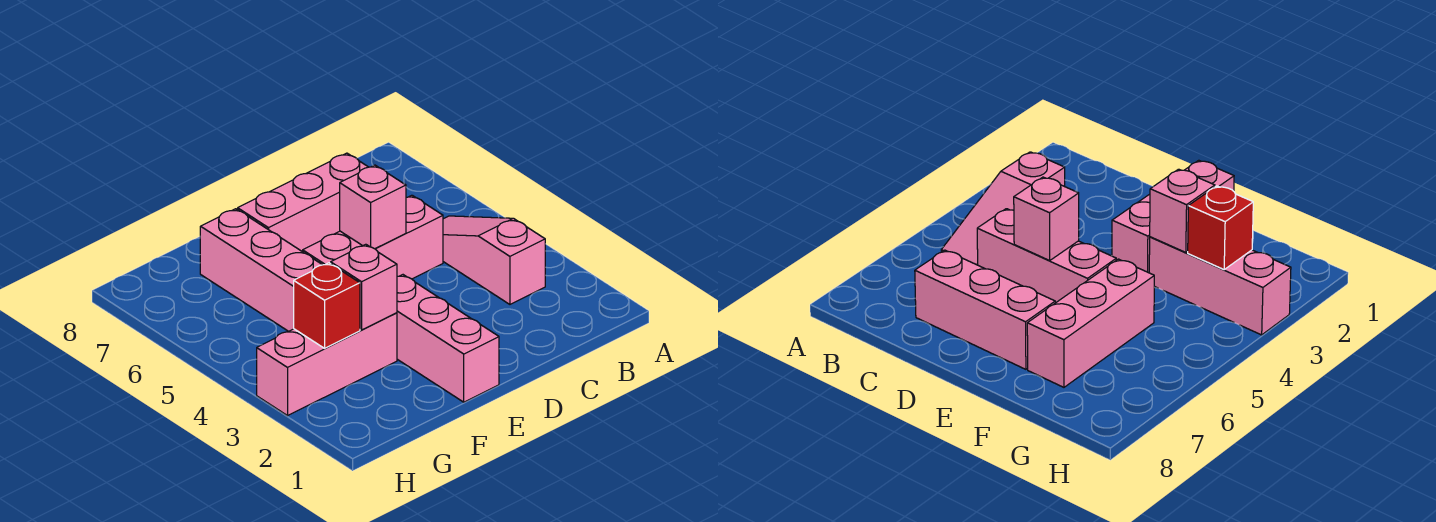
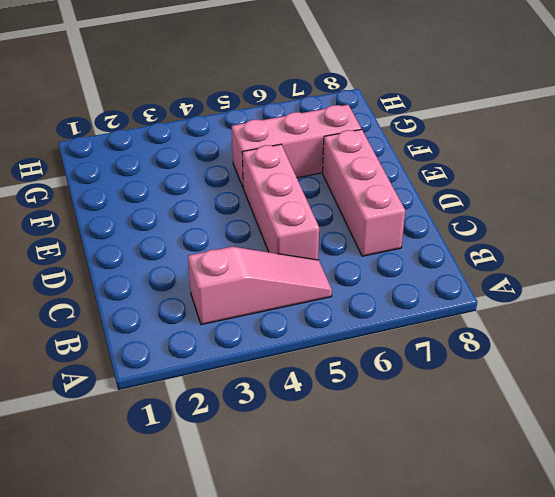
none -> pink brick E1:E3 level 1
none -> pink brick F3:H3 level 1

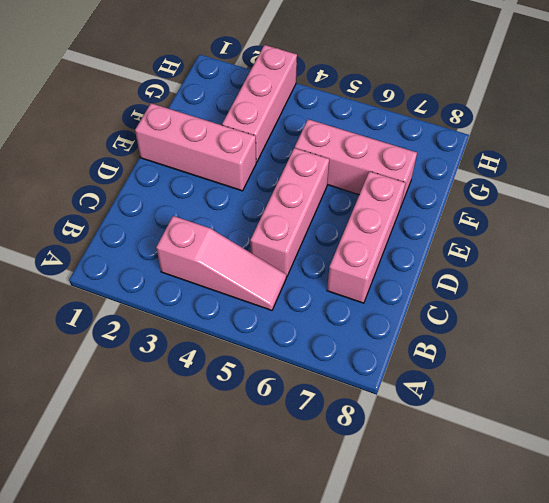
none -> pink brick D5 level 2
none -> pink brick F3 level 2

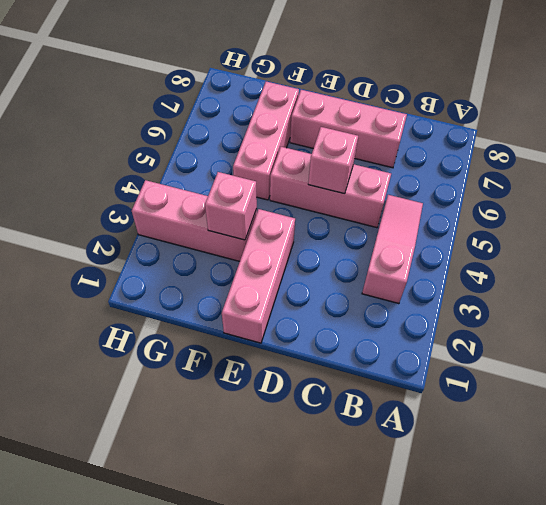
none -> red brick G3 level 2

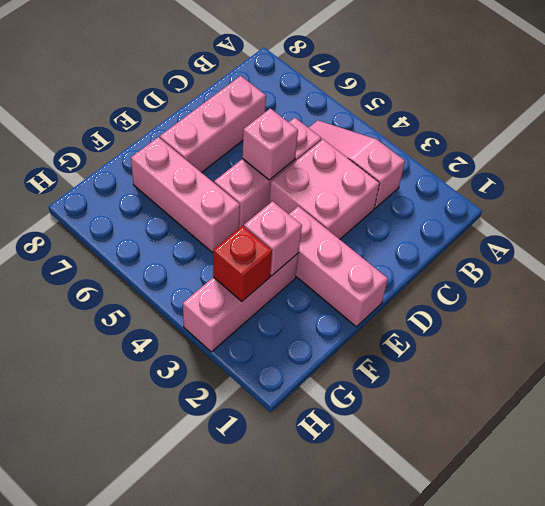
pink brick C3:D4 level 1 -> none

